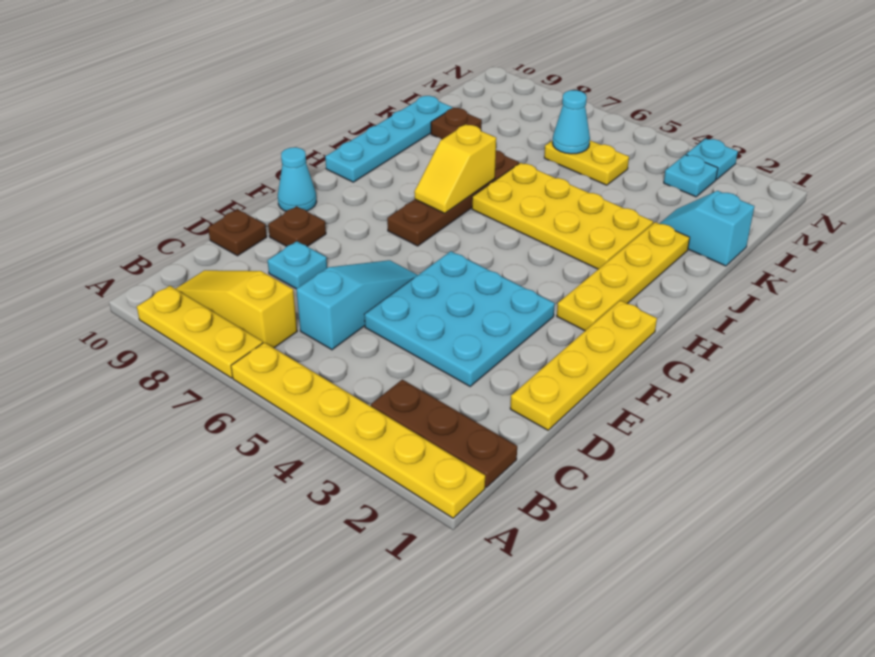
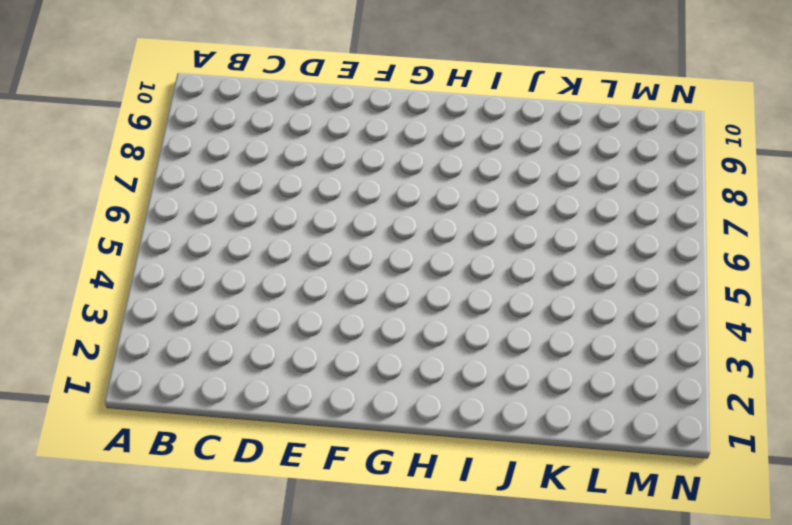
none -> yellow plate A1:A6 level 1
none -> yellow plate A7:A9 level 1
none -> brown plate B1:B3 level 1

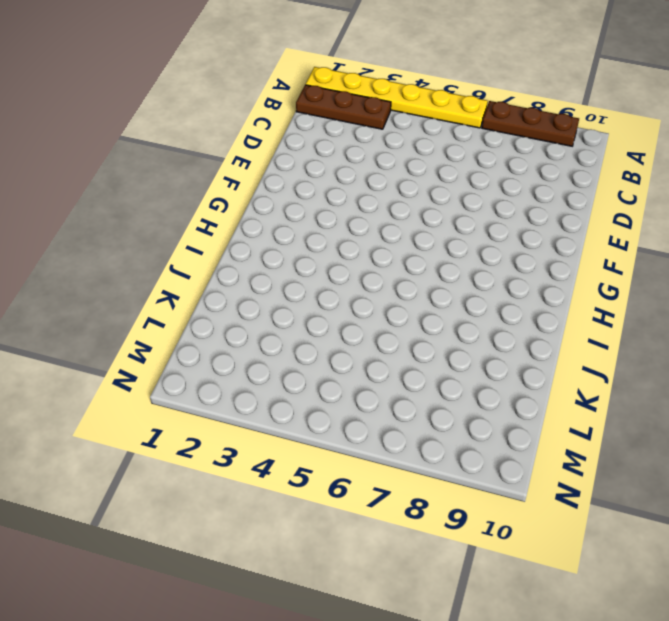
brown plate A7:A9 level 1 -> yellow plate A7:A9 level 1
none -> yellow slope B7:B9 level 1 top 7
none -> cyan slope C6:E6 level 1 top C
none -> yellow plate D1:G1 level 1

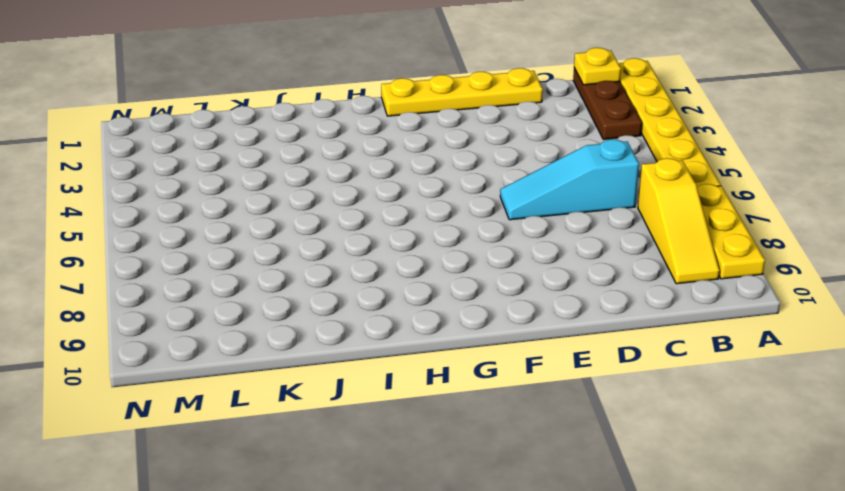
yellow plate B1 level 2 -> none
none -> cyan plate D3:F5 level 1
none -> cyan plate D8 level 1
none -> brown plate D10 level 1

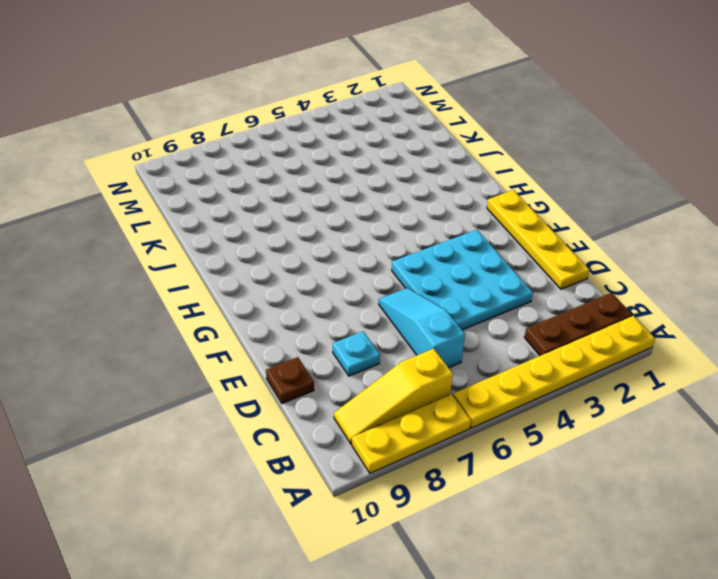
none -> brown plate E9 level 1
none -> cyan cone F10 level 1
none -> yellow plate G2:J2 level 1

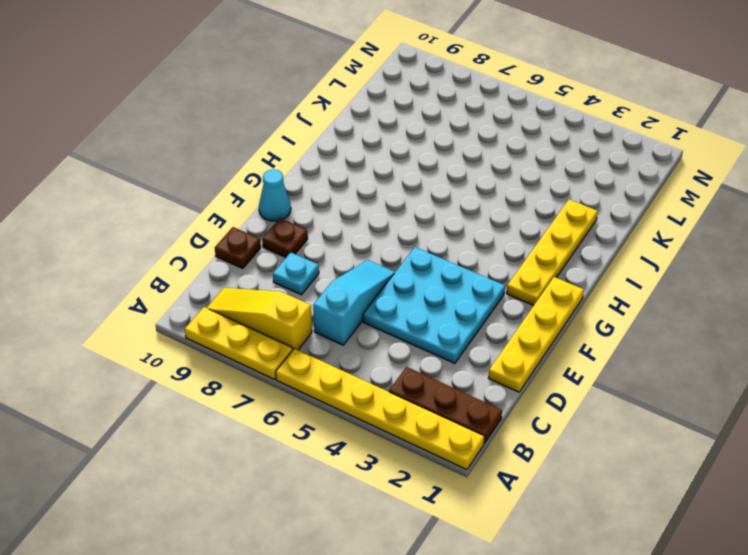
none -> brown plate G7:J7 level 1
none -> cyan plate H10:K10 level 1
none -> yellow plate I3:J6 level 1

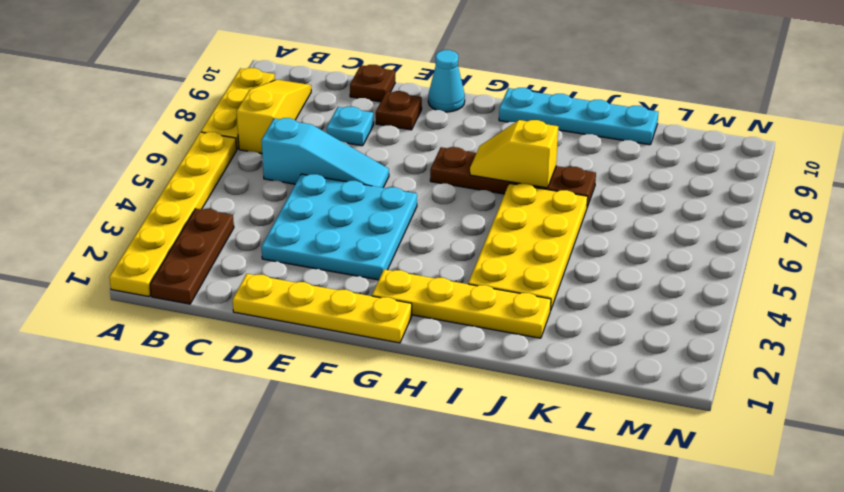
none -> cyan slope K1:K2 level 1 top 1
none -> brown plate K9 level 1
none -> yellow plate L5:L6 level 1

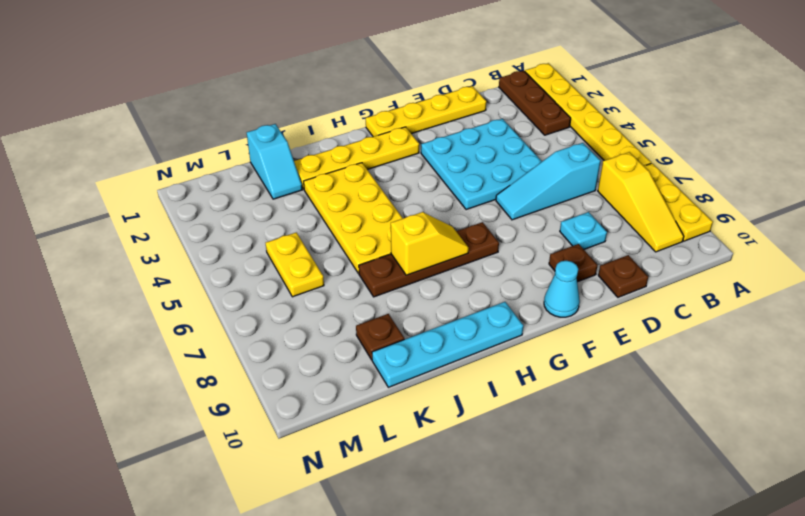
none -> cyan plate M3 level 1
none -> cyan plate N3 level 1
none -> cyan cone L6 level 2

